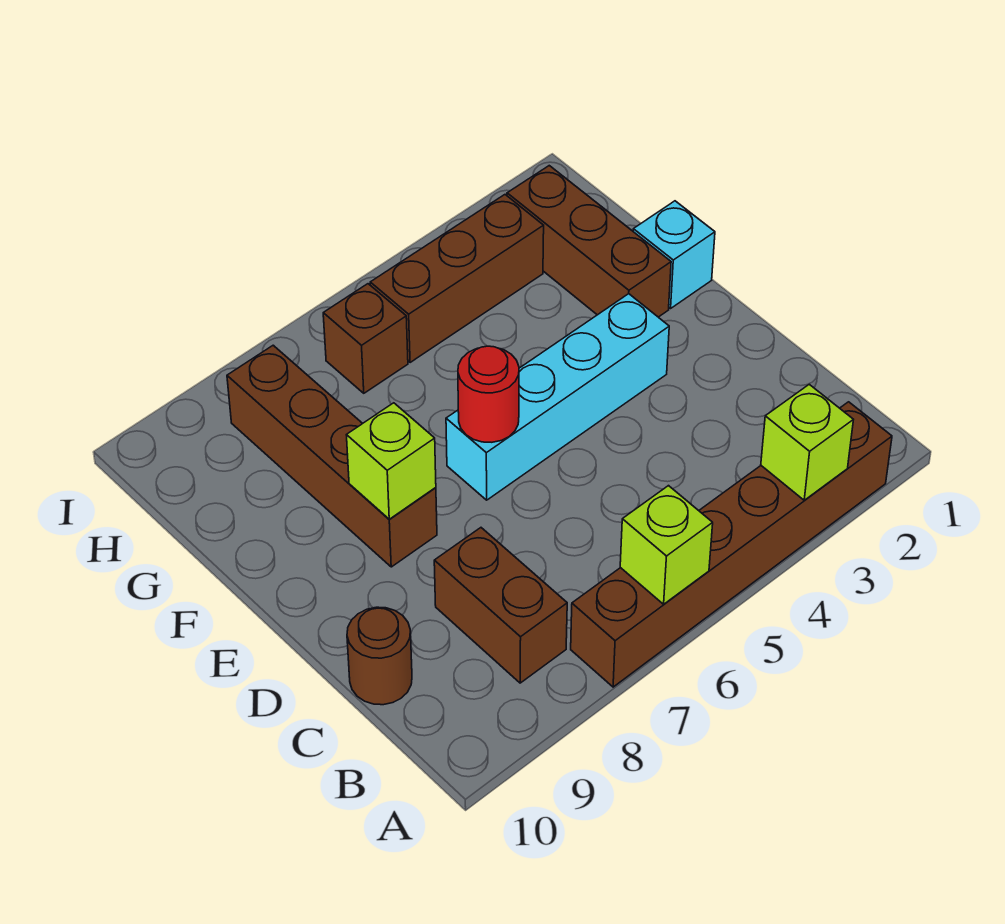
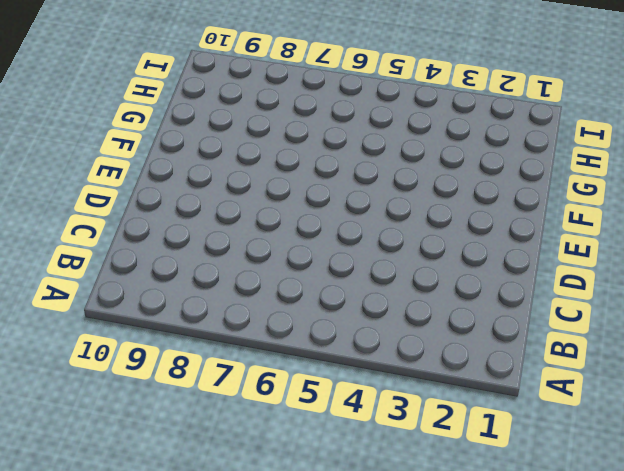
none -> brown brick A2:A7 level 1
none -> brown brick B8:C8 level 1
none -> brown round brick C10 level 1

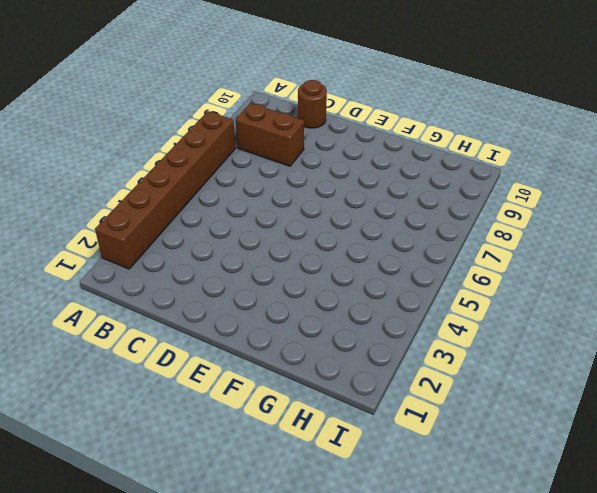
none -> cyan brick E3:E6 level 1
none -> brown brick E8:H8 level 1
none -> cyan brick F1 level 1

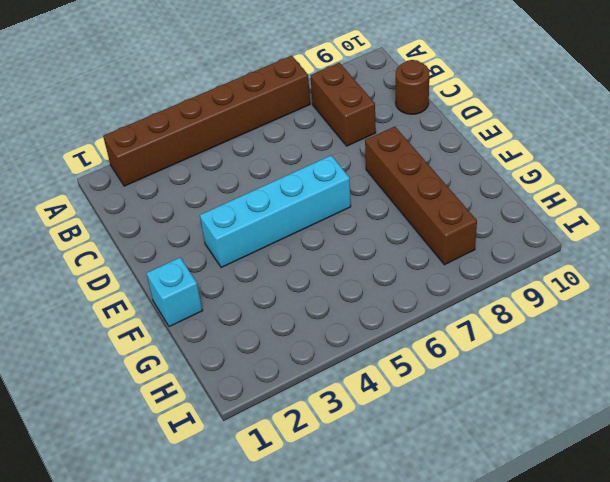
none -> brown brick F2:H2 level 1
none -> brown brick H3:H5 level 1
none -> brown brick H6 level 1

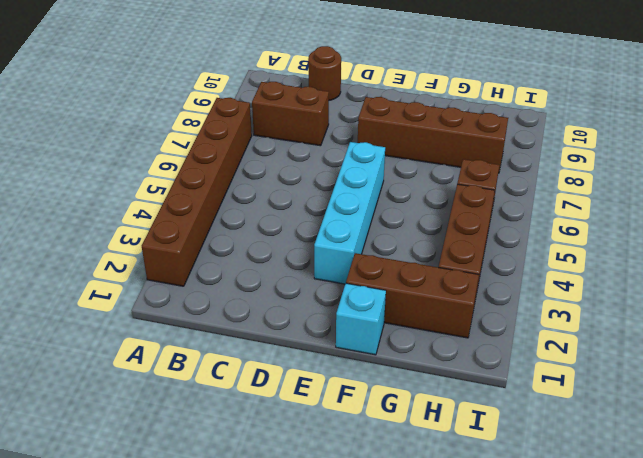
none -> lime brick A3 level 2
none -> lime brick A6 level 2
none -> red round brick E6 level 2

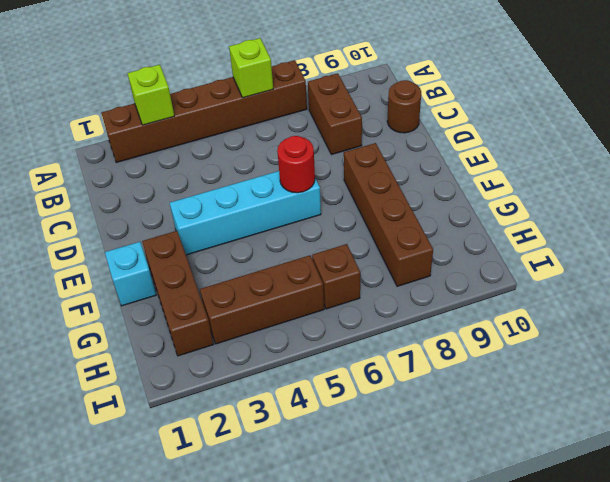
none -> lime brick E8 level 2

